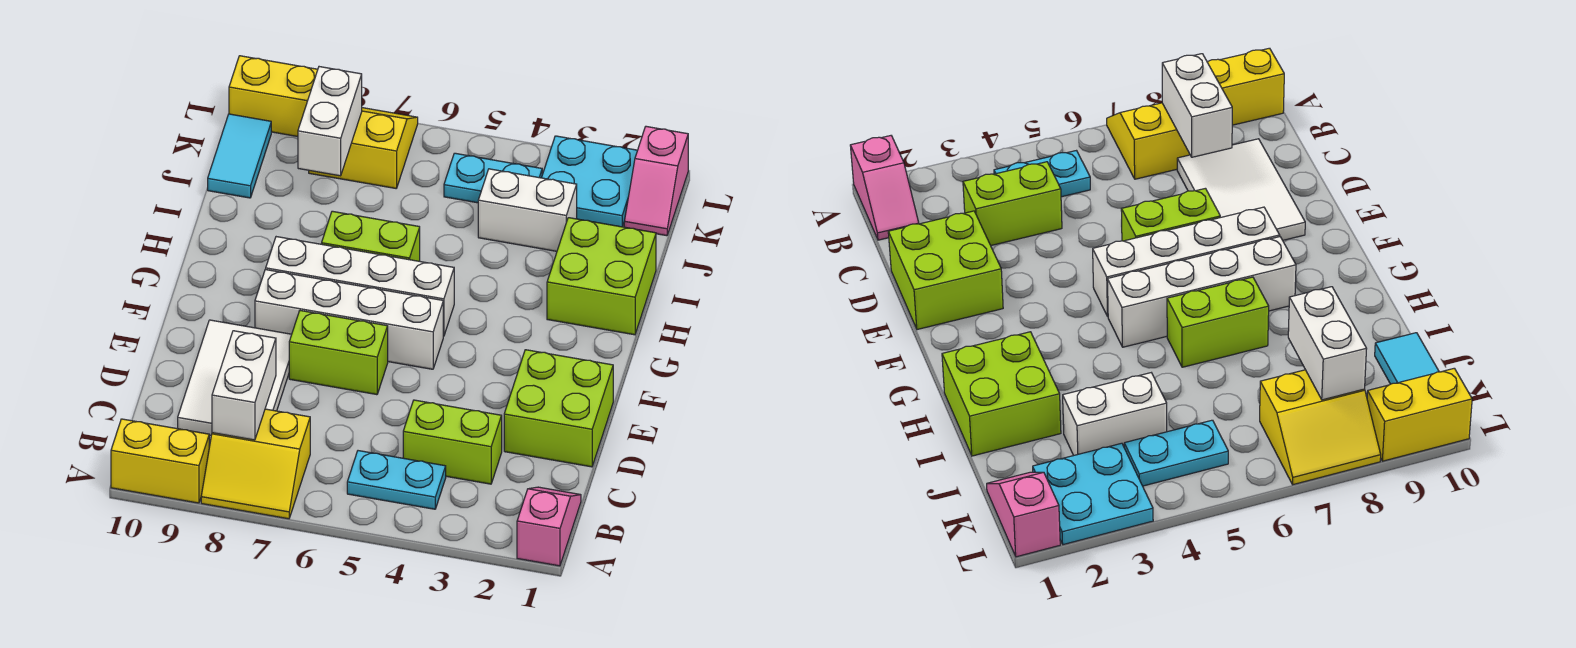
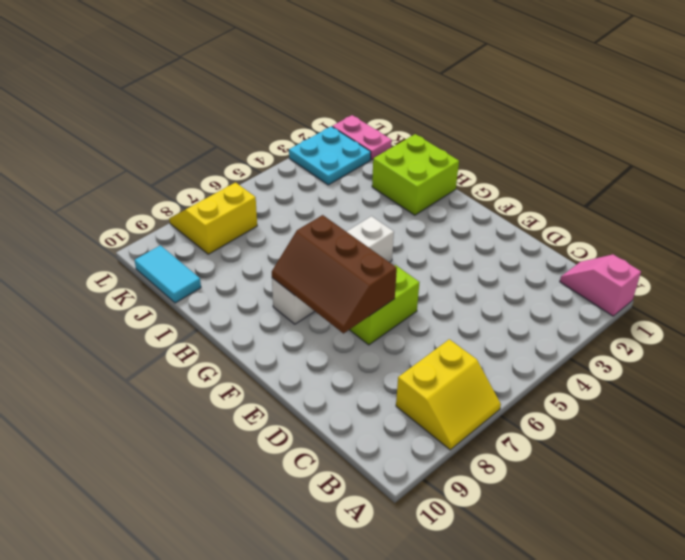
brown slope E7:G8 level 2 top 7 -> none
pink plate K1:L1 level 1 -> pink slope K1:L1 level 1 top L
none -> yellow brick A9:A10 level 1
none -> cyan plate B4:B5 level 1
none -> lime brick C3:C4 level 1

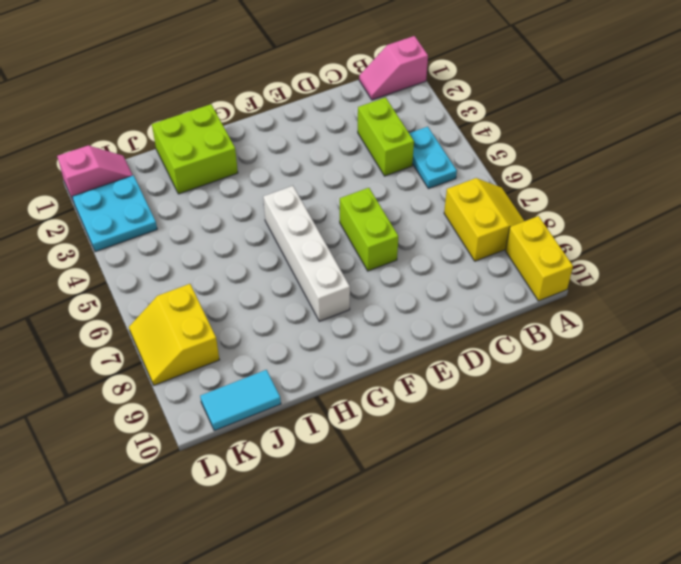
none -> white tile C8:E9 level 1
none -> lime brick D1:E2 level 1
none -> white brick F5:F8 level 1

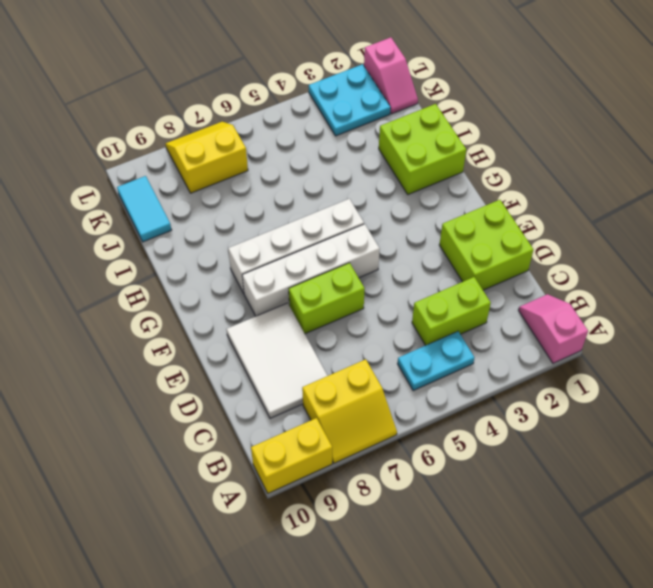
none -> lime brick H6:H7 level 1
none -> white brick J3:J4 level 1
none -> cyan plate K4:K5 level 1

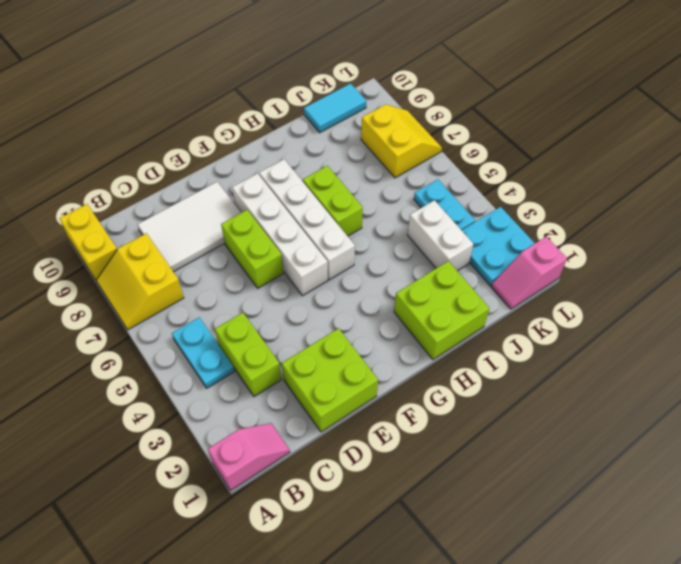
none -> yellow brick L9:L10 level 1
none -> white brick B8:C8 level 2
none -> white brick J8:K8 level 2

